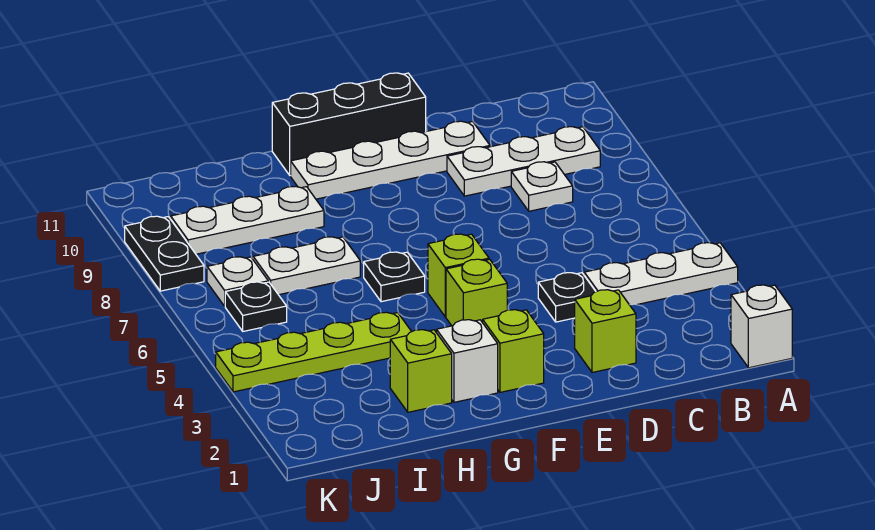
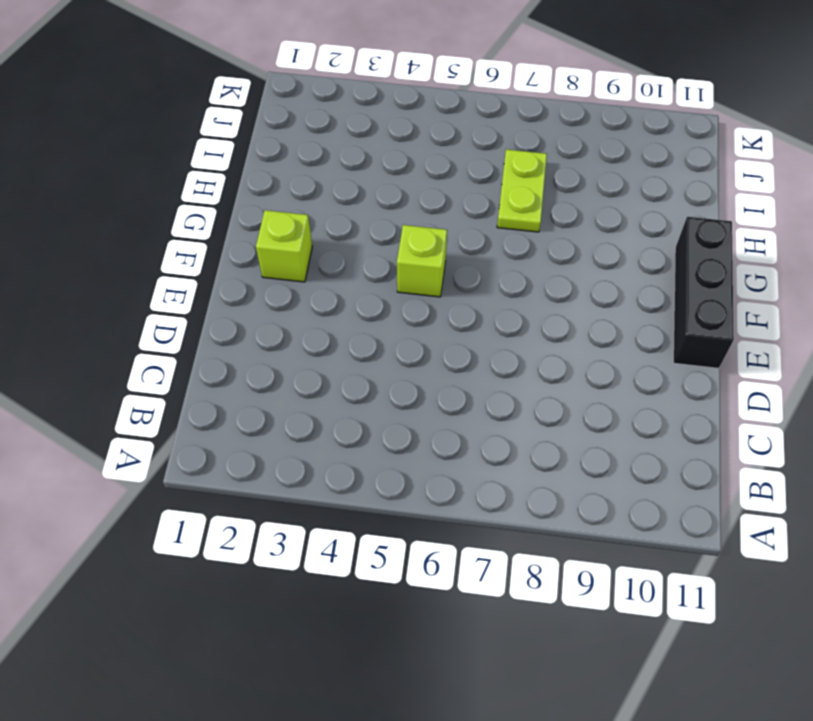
lime plate H7:I7 level 1 -> white plate H7:I7 level 1
none -> white brick A1 level 1
none -> white plate A4:C4 level 1
none -> white plate B9:D9 level 1

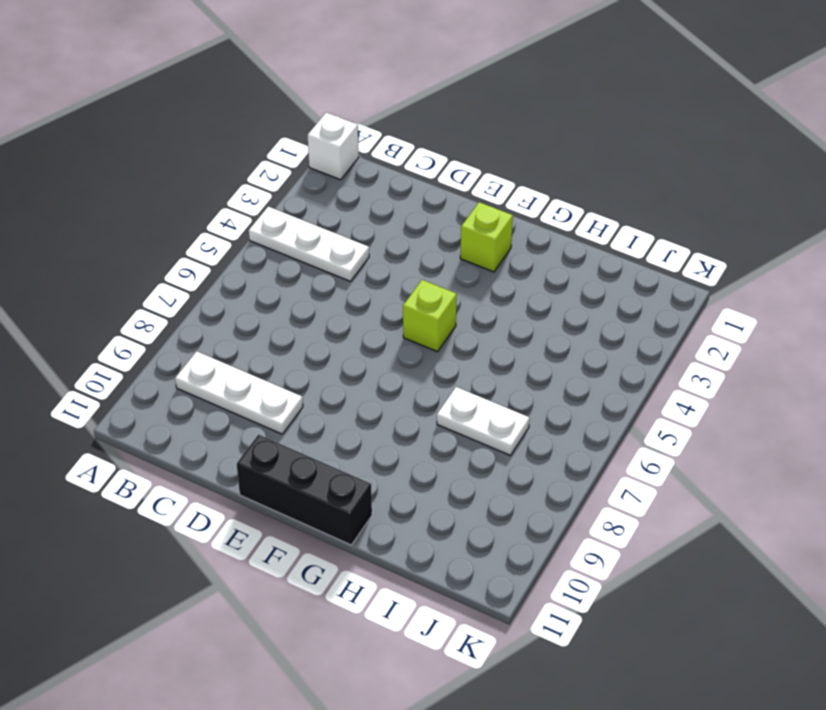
none -> white plate C8 level 1
none -> lime brick D2 level 1
none -> black plate D4 level 1

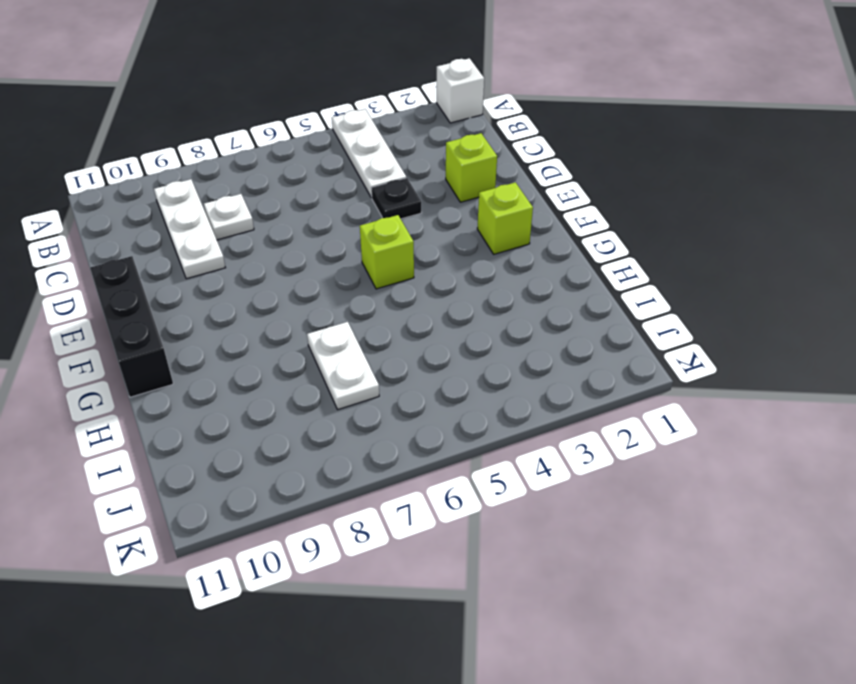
none -> white plate D10:G10 level 1
none -> lime brick F4 level 1
none -> white brick G2 level 1

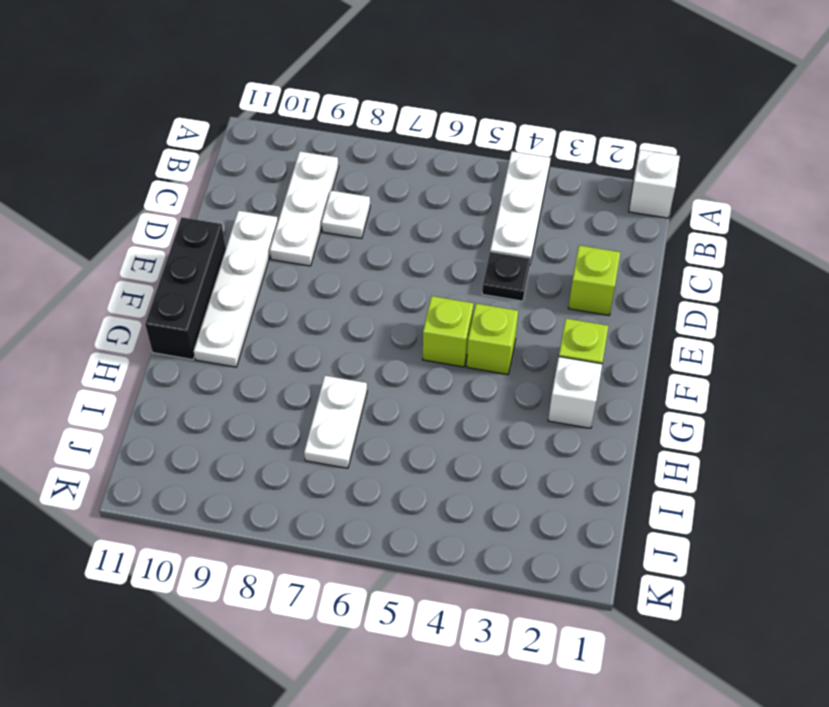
none -> black plate G6 level 1
none -> lime brick H2 level 1
none -> lime plate H4:K4 level 1

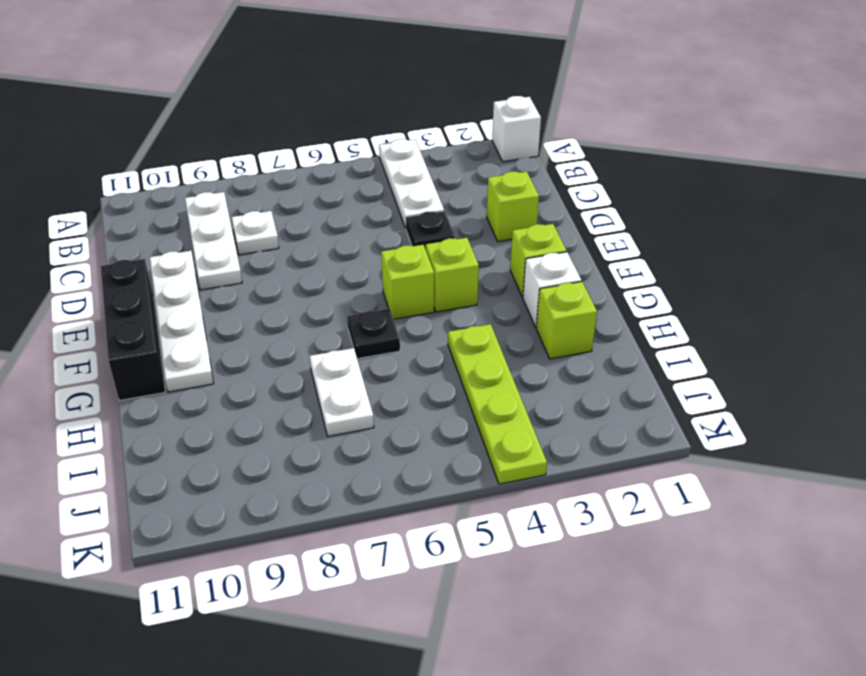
none -> white plate H9:J9 level 1
none -> black plate J6 level 1
none -> white plate J7 level 1

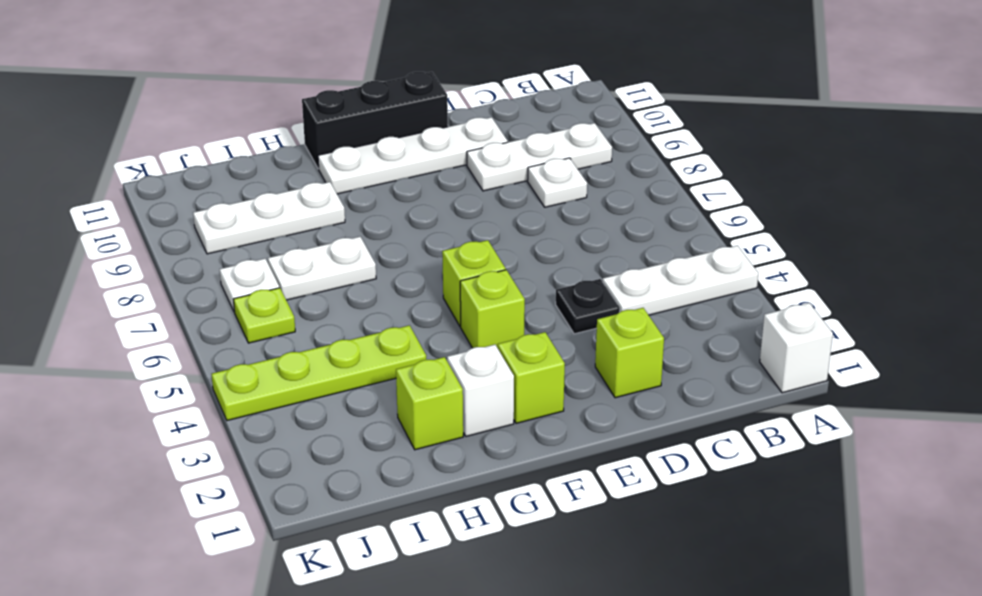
lime plate J6 level 1 -> black plate J6 level 1
none -> black plate G6 level 1
none -> black plate K8:K9 level 1

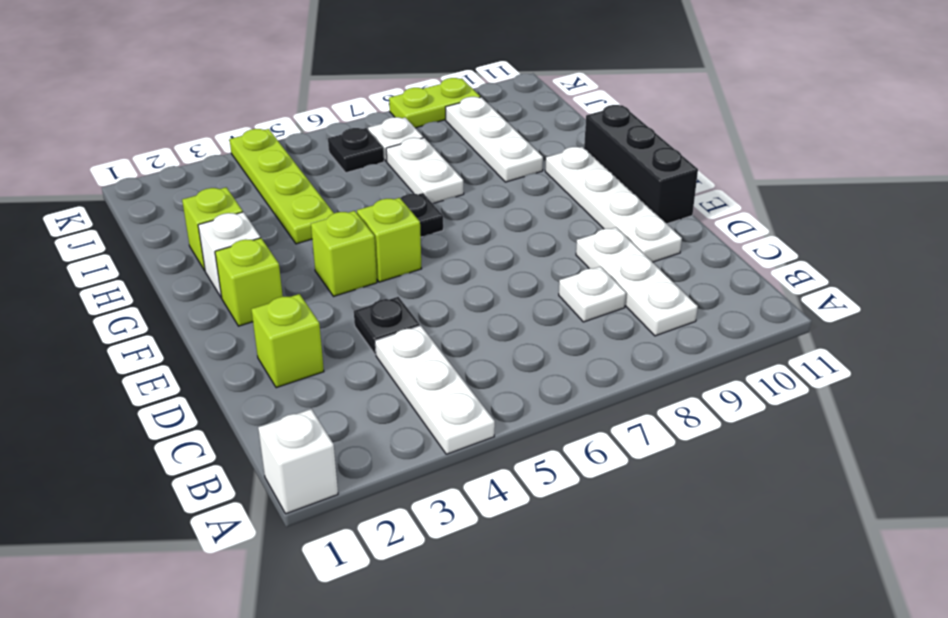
lime plate K8:K9 level 1 -> black plate K8:K9 level 1

